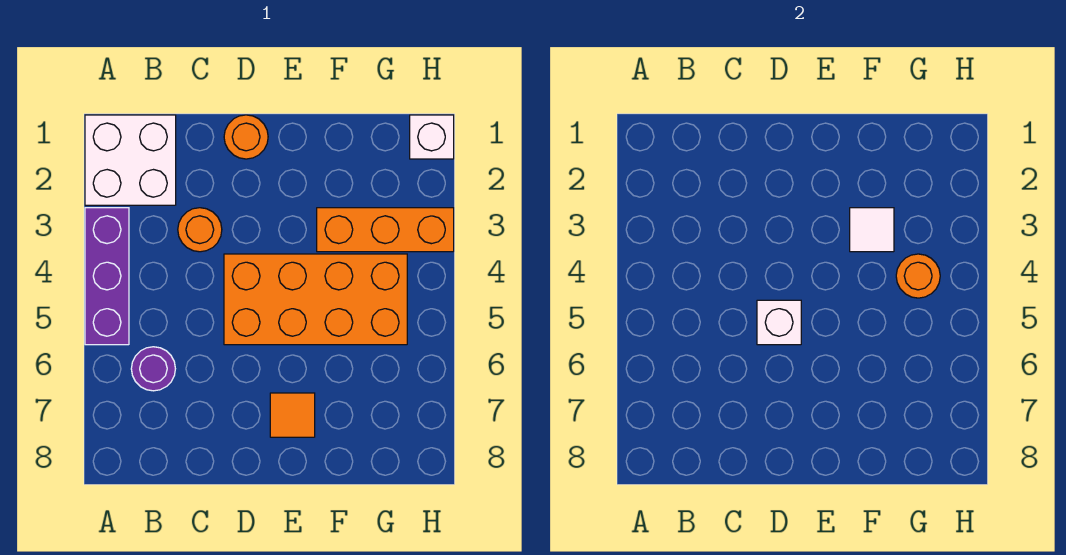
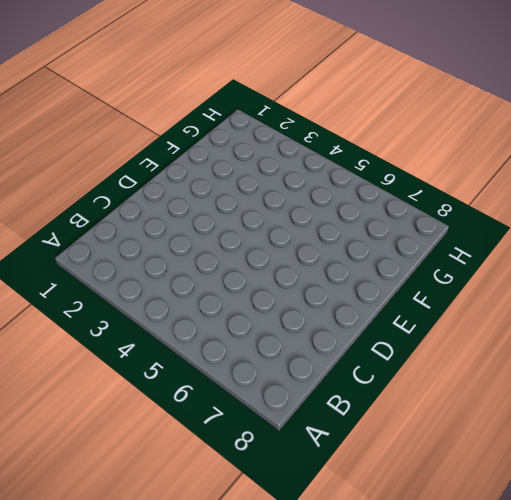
none -> white brick A1:B2 level 1
none -> purple brick A3:A5 level 1
none -> purple round brick B6 level 1

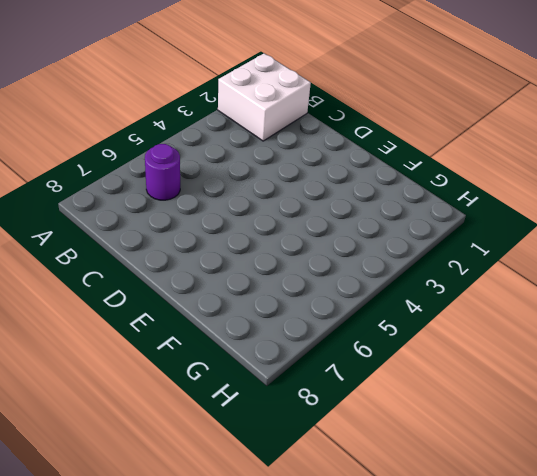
none -> purple brick A3:A5 level 1
none -> orange round brick C3 level 1
none -> orange round brick D1 level 1

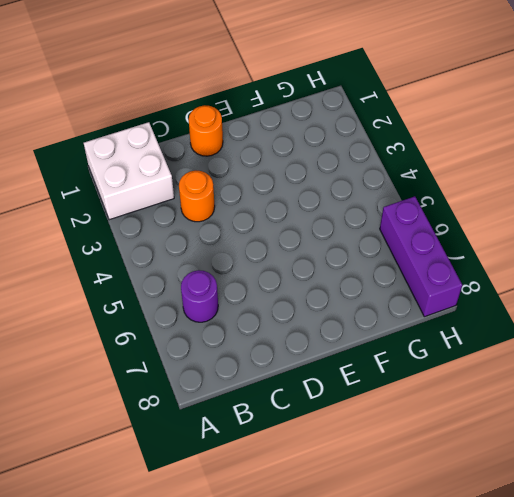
purple brick H6:H8 level 1 -> purple brick A3:A5 level 1
none -> orange brick D4:G5 level 1
none -> orange tile E7 level 1
none -> orange brick F3:H3 level 1

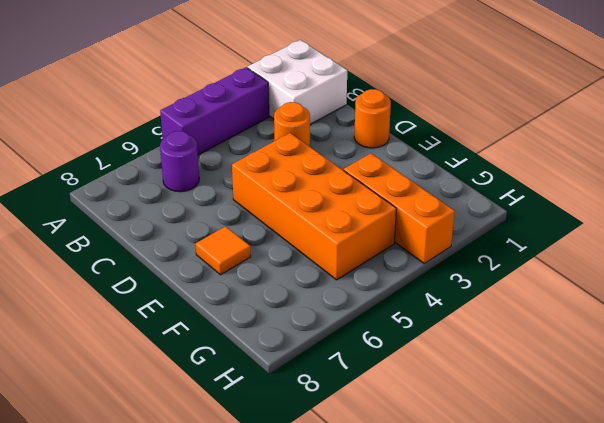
none -> white brick H1 level 1
none -> white brick D5 level 2
none -> white tile F3 level 2

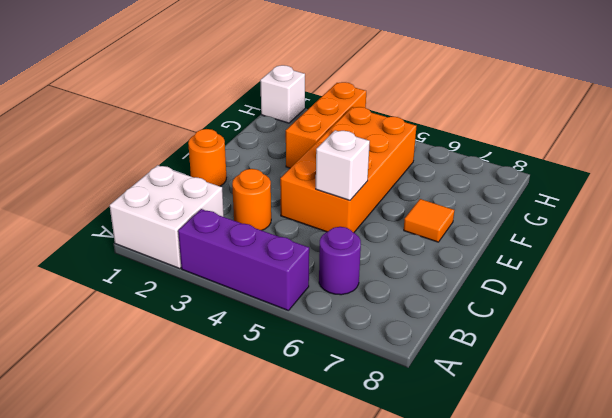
none -> white tile F3 level 2
none -> orange round brick G4 level 2

